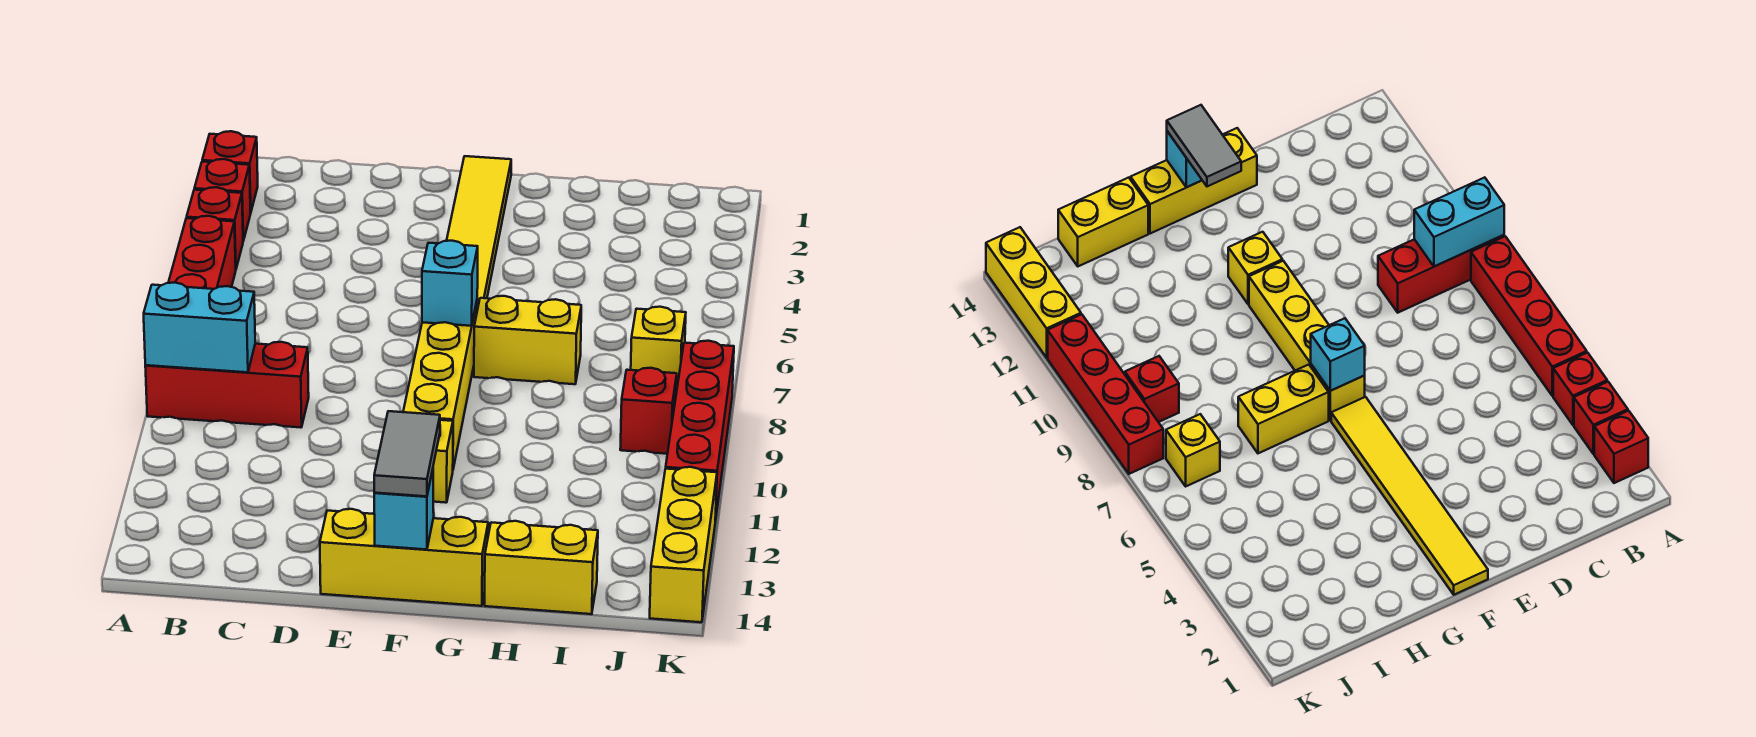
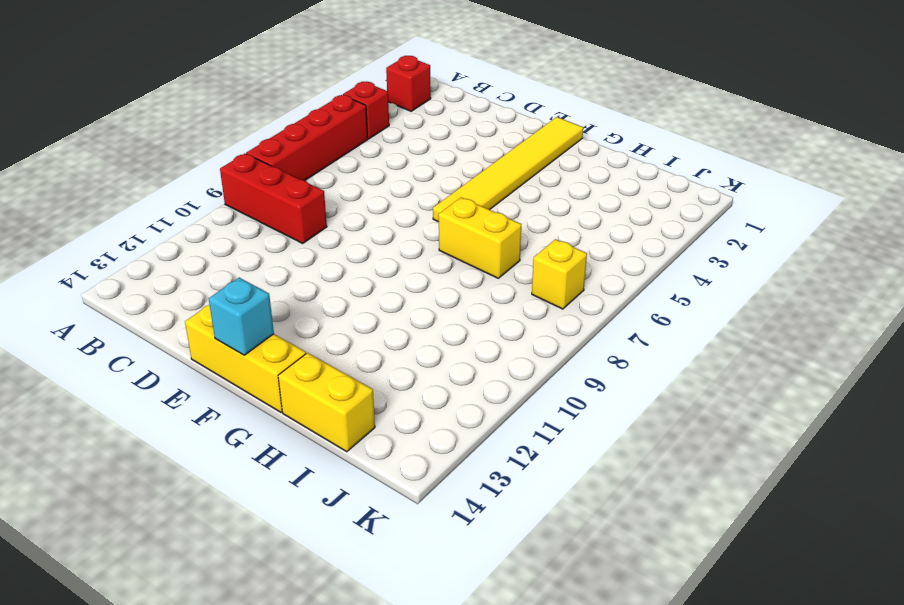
none -> red brick A3 level 1
none -> yellow brick F7:F10 level 1
none -> yellow brick F11 level 1

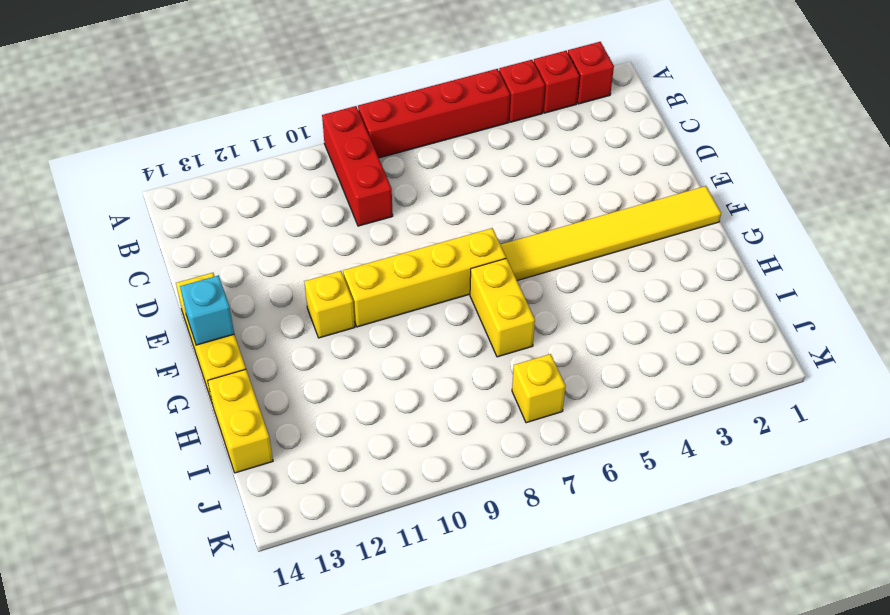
none -> red brick J9 level 1
none -> red brick K8:K11 level 1
none -> yellow brick K12:K14 level 1

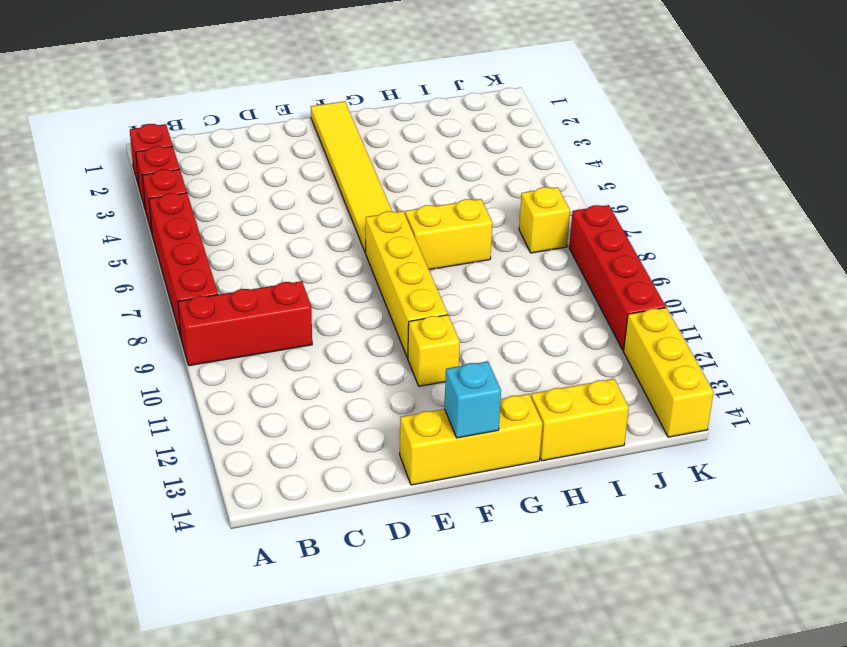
none -> red brick J9 level 1
none -> cyan brick A9:B9 level 2
none -> cyan brick F7 level 2

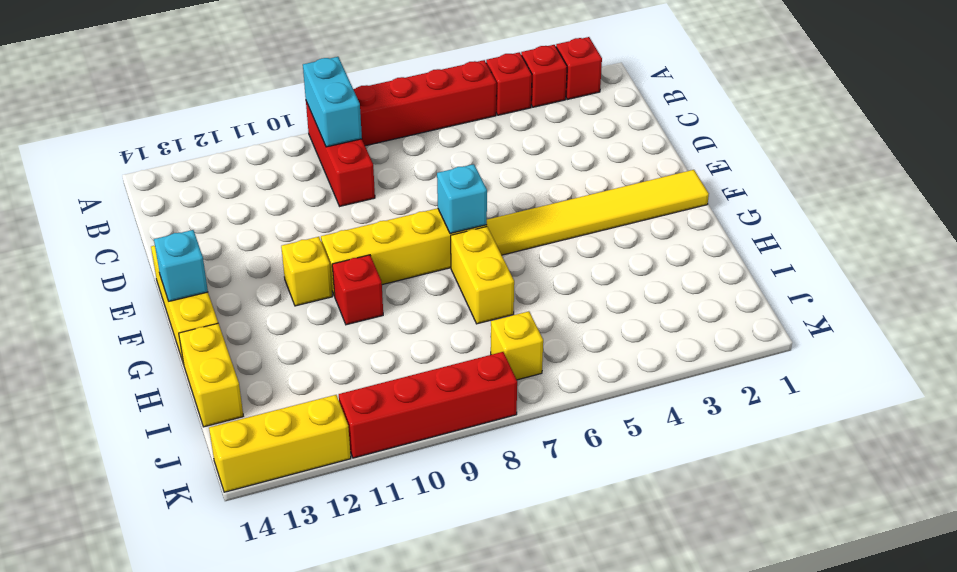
red brick G10 level 1 -> red brick J9 level 1
none -> grey tile F13:F14 level 3

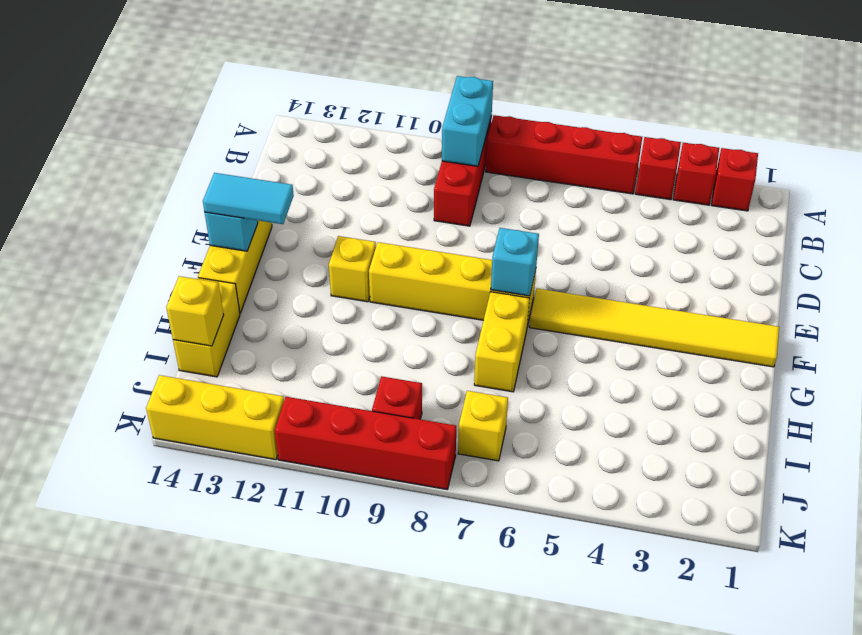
cyan tile F13:F14 level 3 -> grey tile F13:F14 level 3
yellow brick I14 level 2 -> none

